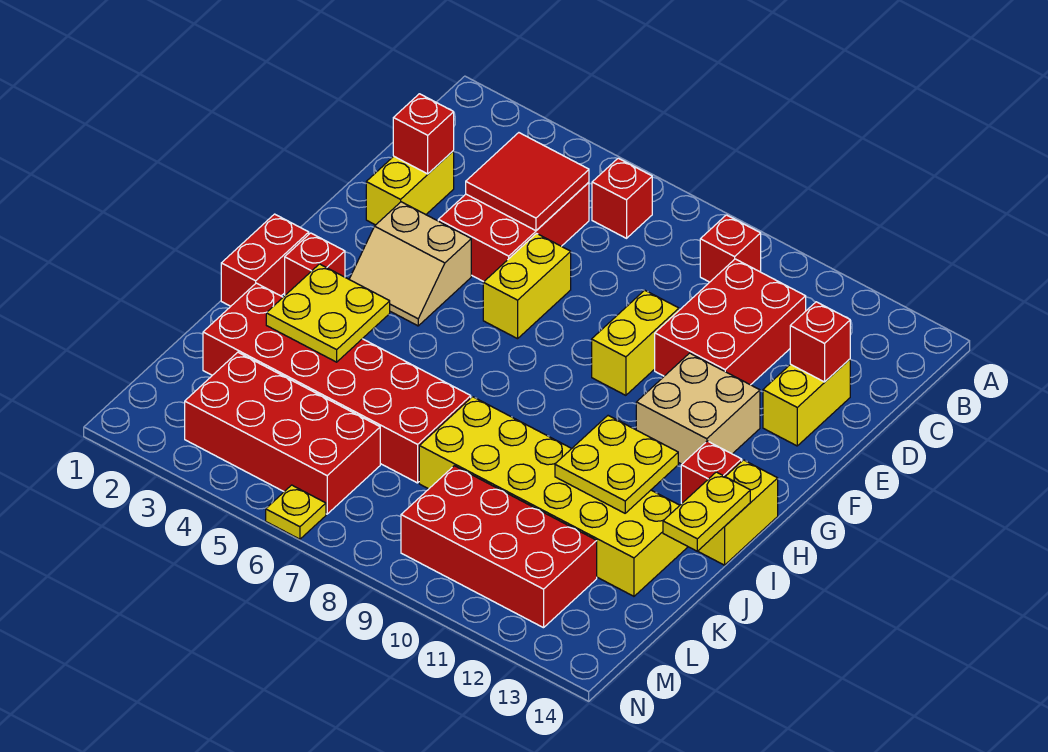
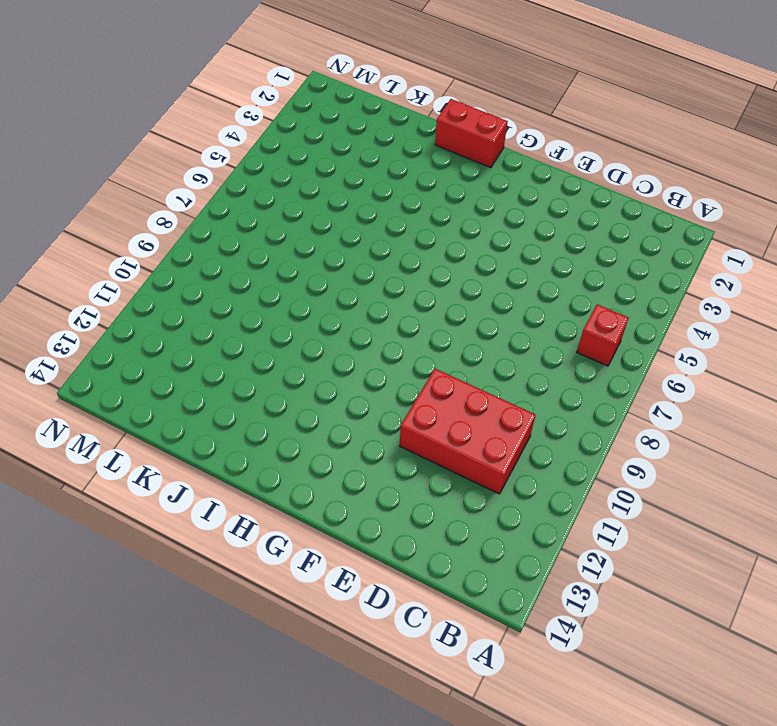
none -> red brick B9 level 1
none -> red brick C4:E5 level 1
none -> yellow brick D2:E2 level 1

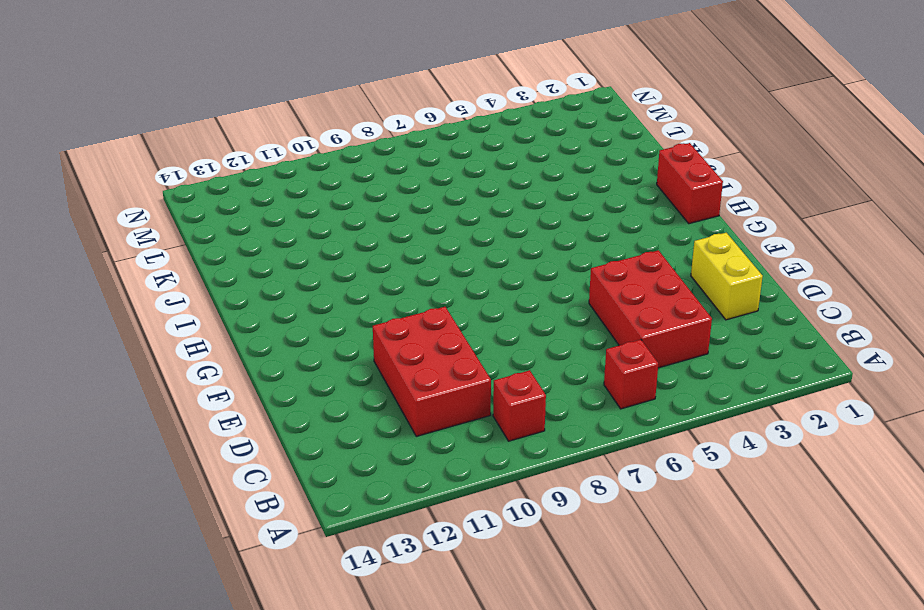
none -> yellow brick D13:E13 level 1
none -> yellow brick E6:F6 level 1
none -> yellow brick E9:F9 level 1

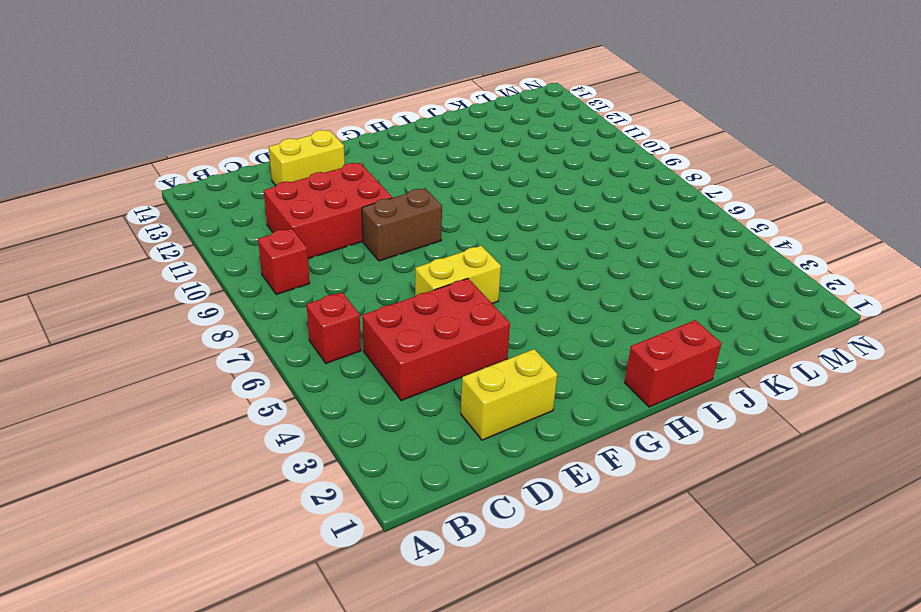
brown brick E9:F9 level 1 -> yellow brick E9:F9 level 1
none -> tan slope F3:G4 level 1 top F
none -> tan brick F11:G12 level 1
none -> red brick H2 level 1

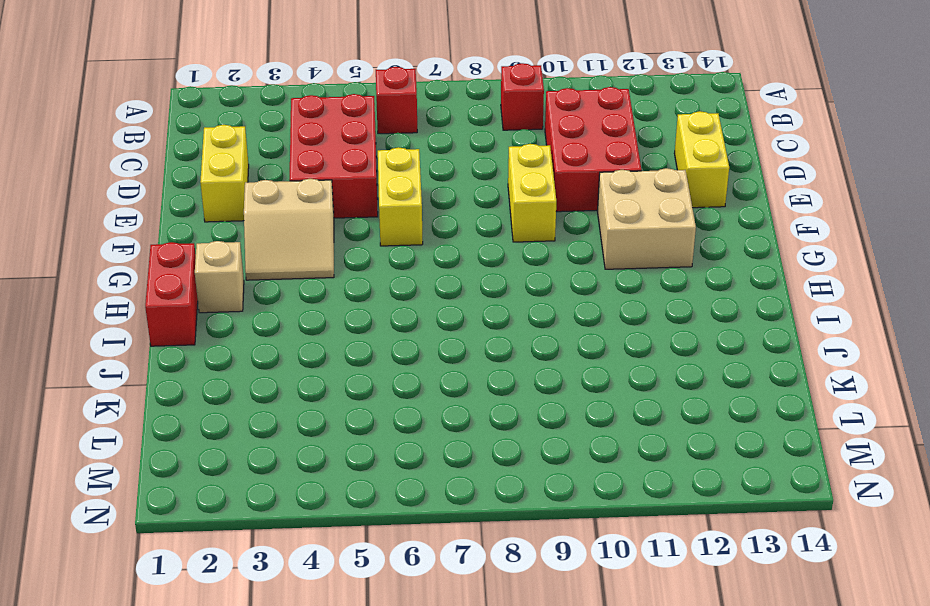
tan brick H2 level 1 -> red brick H2 level 1
none -> red brick H13 level 1
none -> yellow brick H14:I14 level 1
none -> red brick J2:K7 level 1

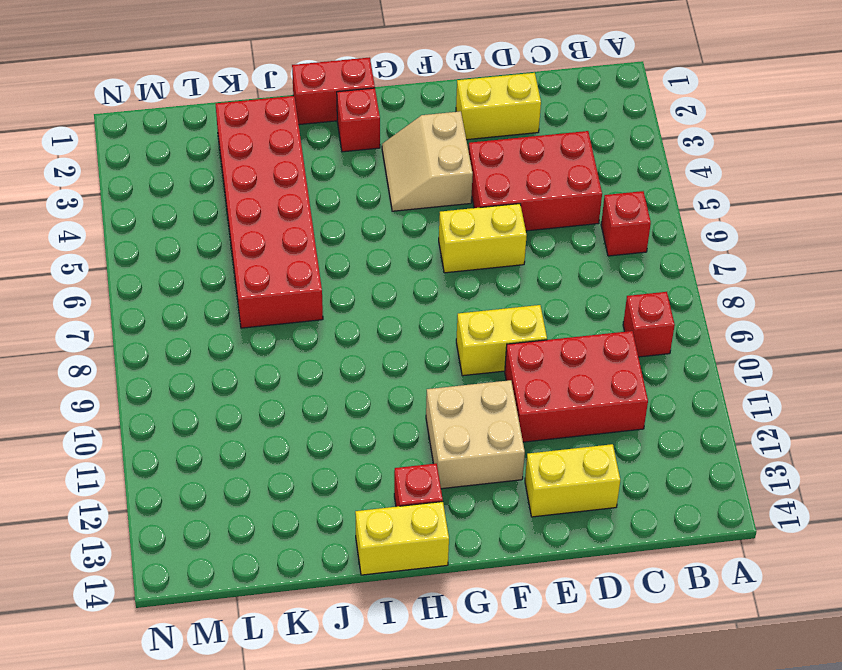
none -> yellow brick J8:K13 level 1
none -> red brick L3:M6 level 1
none -> red brick L9:M12 level 1

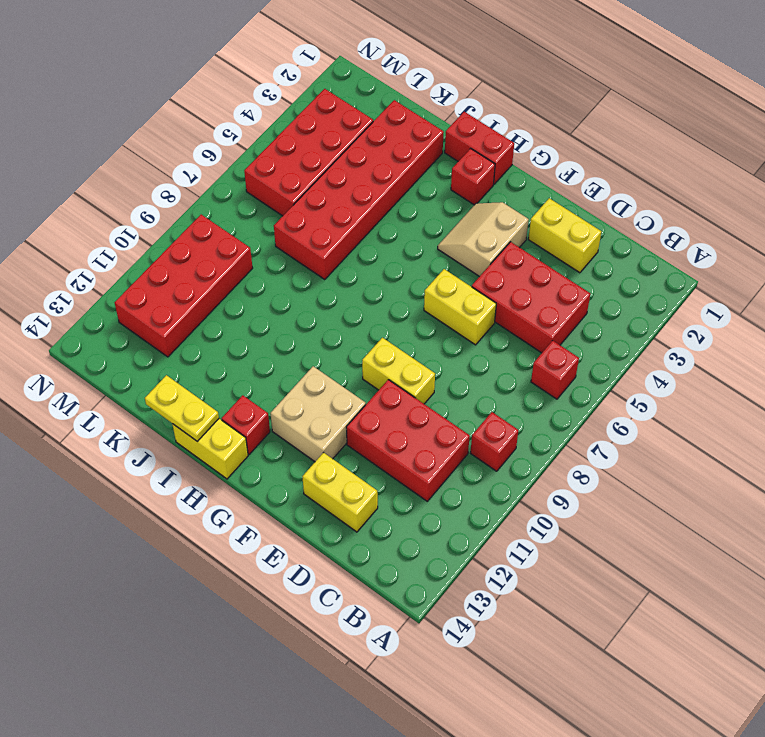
none -> yellow brick J8:K13 level 1
none -> yellow plate N6 level 1
none -> red tile C4:D5 level 2

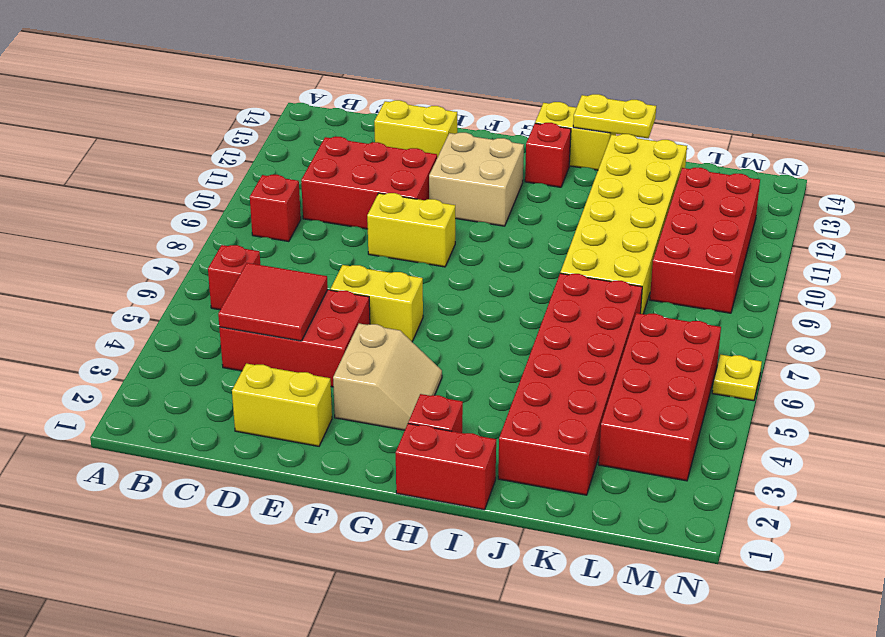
none -> red brick D2 level 2
none -> red brick D13 level 2
none -> yellow plate I3:J4 level 2

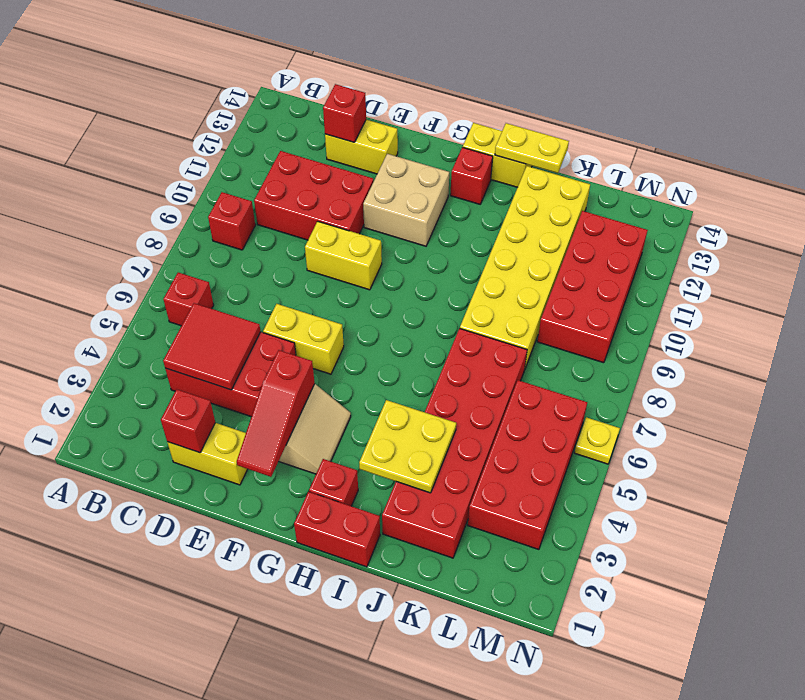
red slope F2:F4 level 2 top 4 -> none
none -> yellow plate I11:J12 level 2

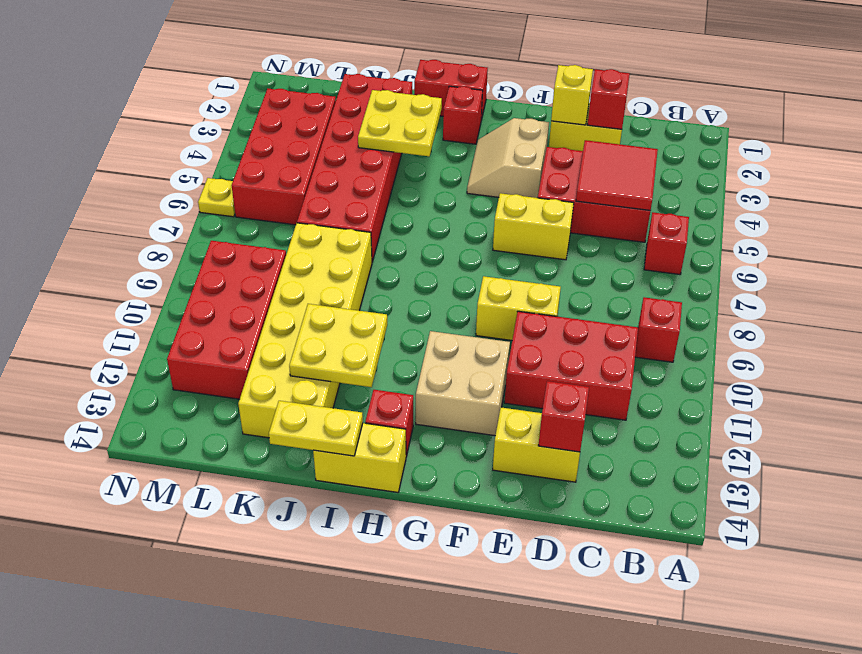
yellow brick E2 level 2 -> none

